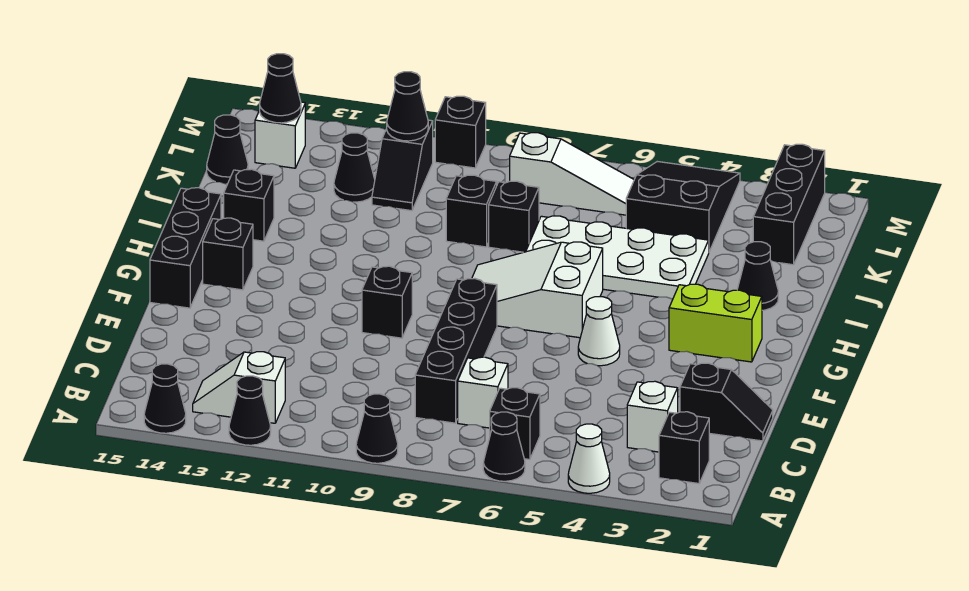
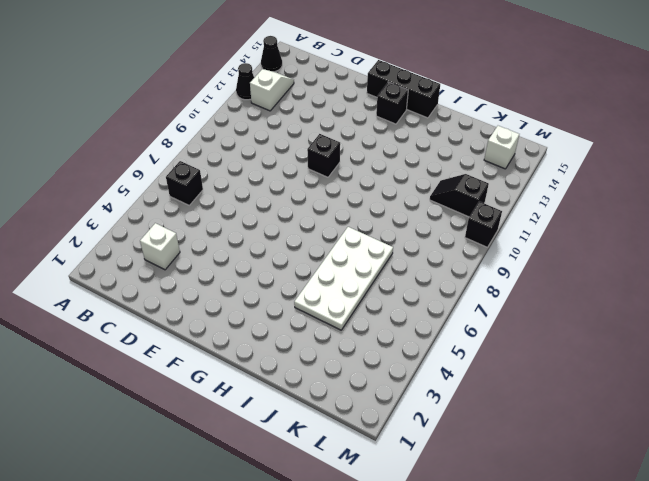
none -> white cone A4 level 1
none -> black cone A6 level 1
none -> black cone A9 level 1
none -> black brick B2 level 1

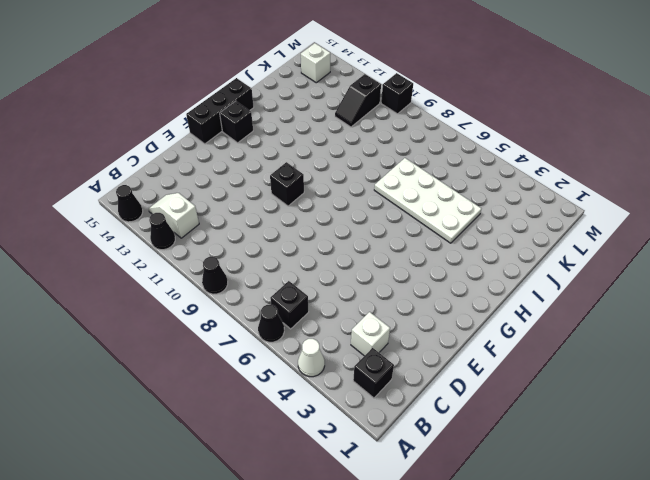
none -> white brick C7 level 1
none -> black brick C8:F8 level 1
none -> black slope D1:D2 level 1 top 2
none -> white cone F5 level 1

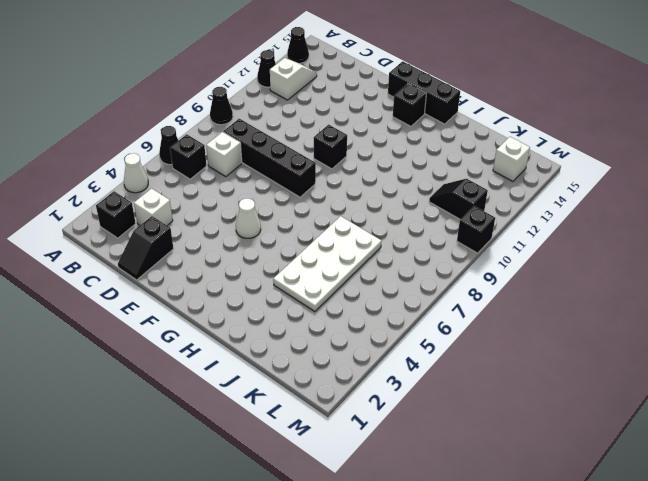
none -> lime brick G2:G3 level 1
none -> white slope G6:H8 level 1 top 6
none -> black cone I2 level 1
none -> black brick I14 level 1

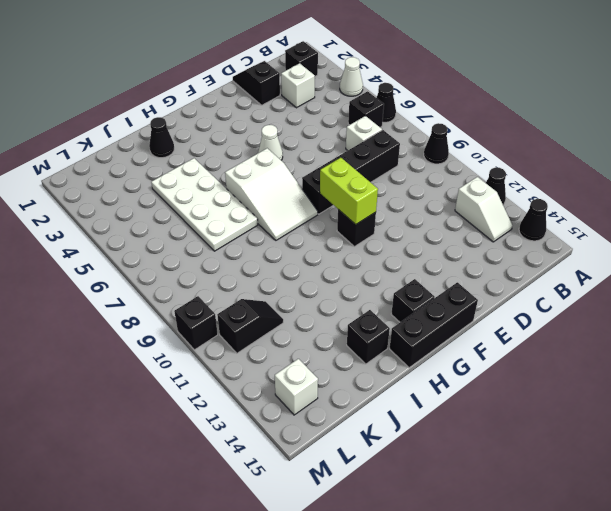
lime brick F9:F10 level 2 -> lime brick G2:G3 level 1
none -> black brick J8 level 1
none -> black brick J9 level 1
none -> black brick K2:M2 level 1
none -> black slope K4:M5 level 1 top K

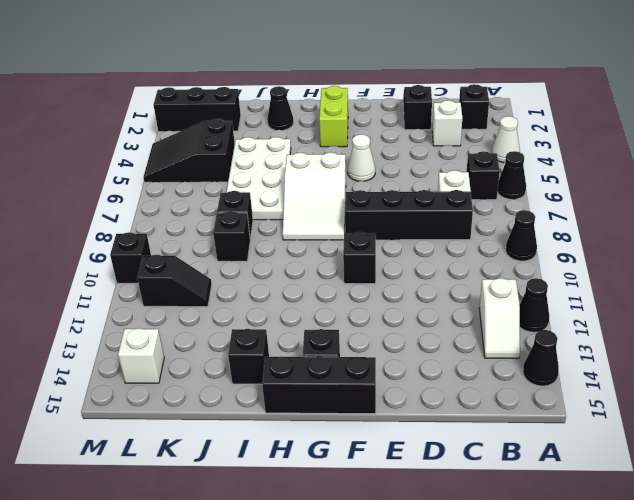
none -> black cone K12 level 1
none -> black cone K15 level 1
none -> white slope L6:L8 level 1 top 8
none -> black cone L11 level 2

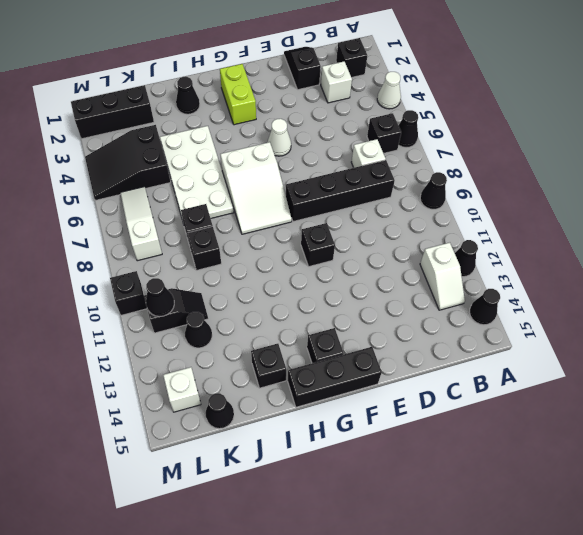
none -> black cone L14 level 2

